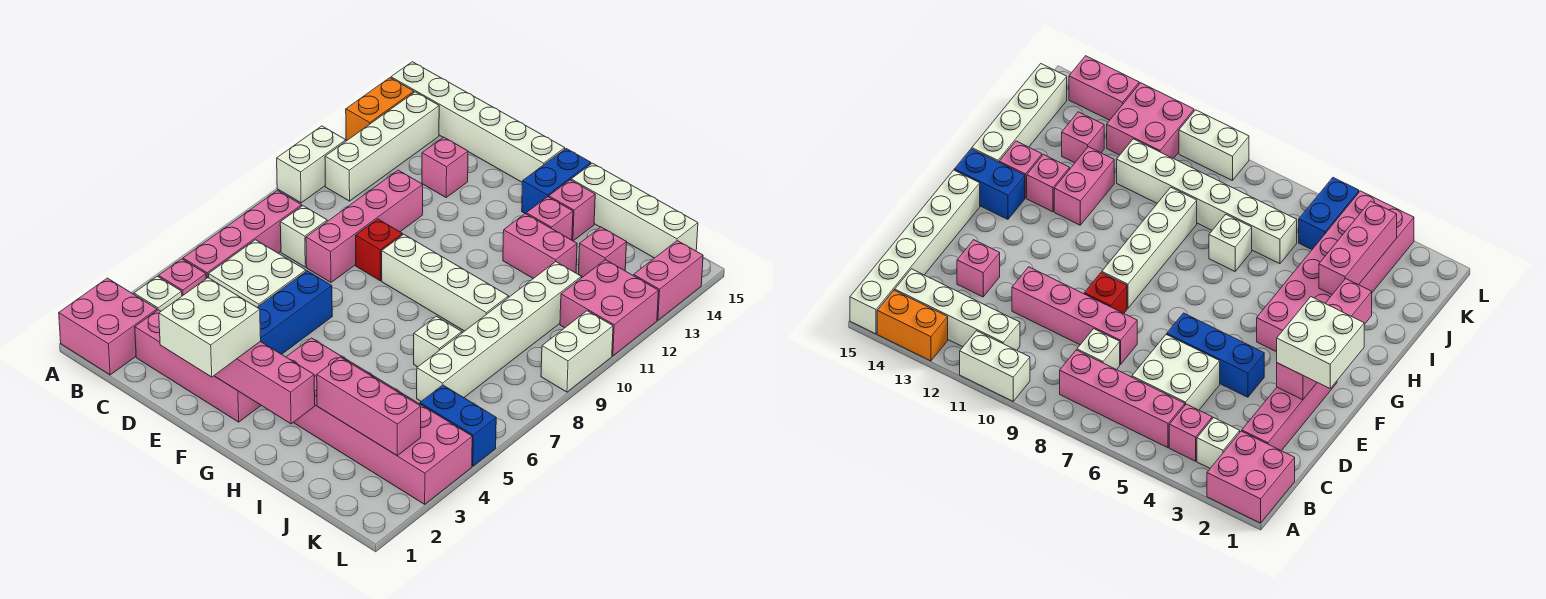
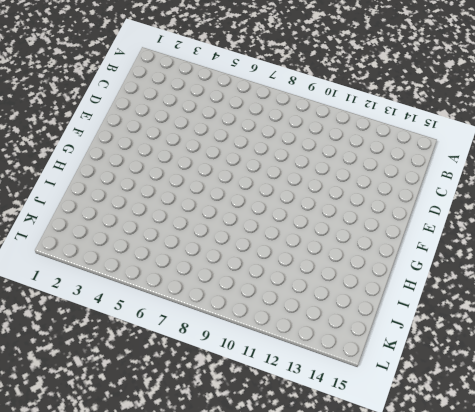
none -> pink brick A1:B2 level 1
none -> white brick A10:A11 level 1
none -> orange brick A13:A14 level 1
none -> white brick A15:F15 level 1

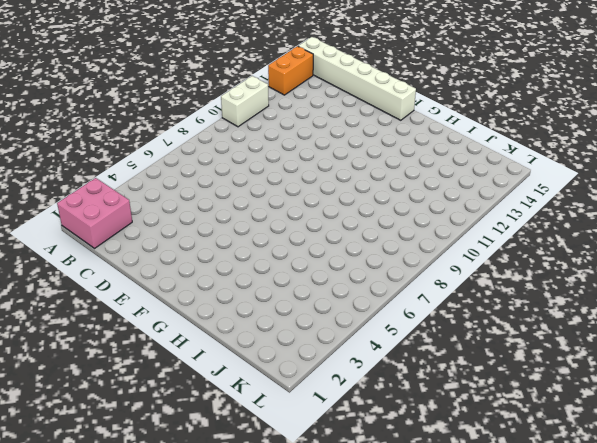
none -> white brick B3 level 1
none -> pink brick B4 level 1
none -> pink brick B5:B8 level 1
none -> white brick B11:B14 level 1

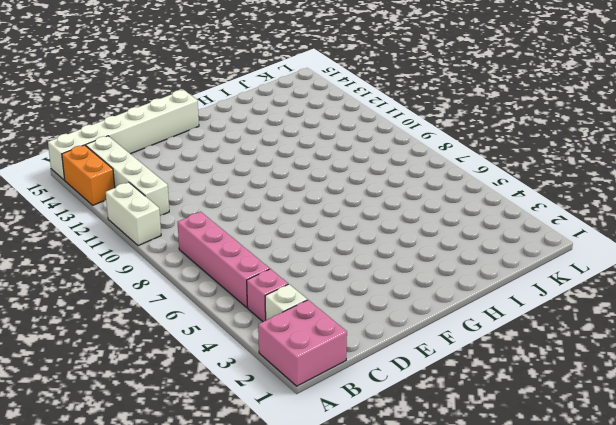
none -> pink brick C2:F2 level 1
none -> white brick C5:D6 level 1
none -> white brick C8 level 1
none -> pink brick D8:D11 level 1

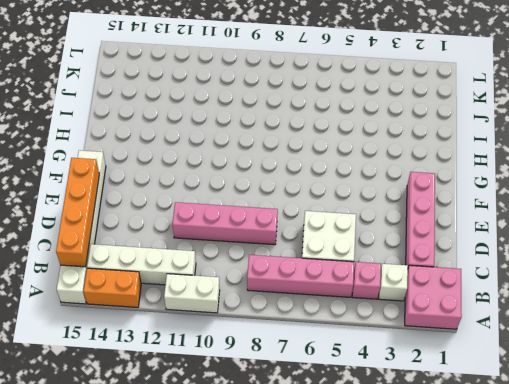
orange brick B15:E15 level 2 -> none
none -> white brick C8 level 1
none -> pink brick D13 level 1
none -> blue brick E4:E6 level 1
none -> red brick E9 level 1

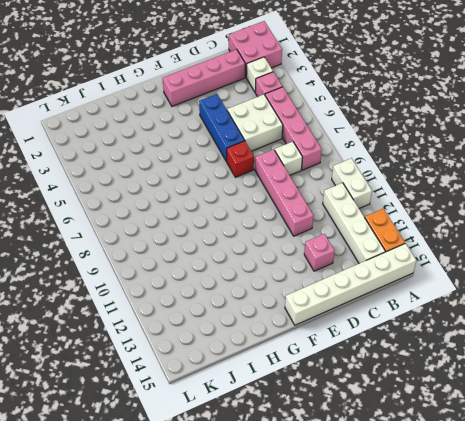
red brick E7 level 1 -> red brick E9 level 1
none -> white brick F9:I9 level 1
none -> pink brick G3:L4 level 1
none -> blue brick G14:G15 level 1
none -> pink brick H12:I12 level 1

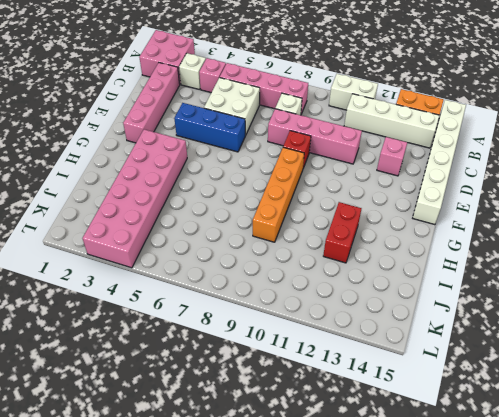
orange brick F9:I9 level 1 -> white brick F9:I9 level 1
red brick H12:I12 level 1 -> pink brick H12:I12 level 1
none -> blue brick G14:G15 level 1
none -> pink brick H13 level 1
none -> pink brick H14 level 1
none -> white brick H15:K15 level 1

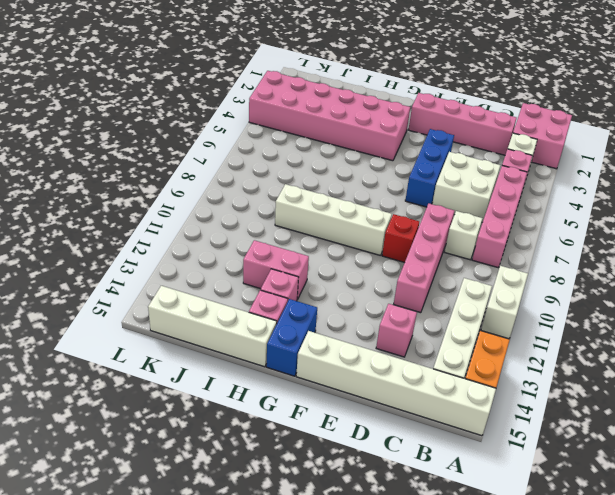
none -> white brick I7 level 1
none -> white brick J6:J11 level 1
none -> pink brick J13 level 1
none -> blue brick K5:L5 level 1

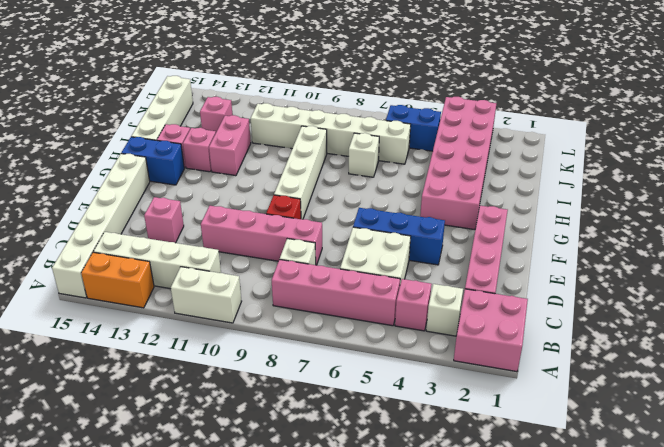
blue brick K5:K6 level 1 -> blue brick K5:L5 level 1
none -> pink brick K11:L12 level 1
none -> white brick L9:L10 level 1
none -> pink brick L13:L14 level 1
none -> pink brick E2:H2 level 2

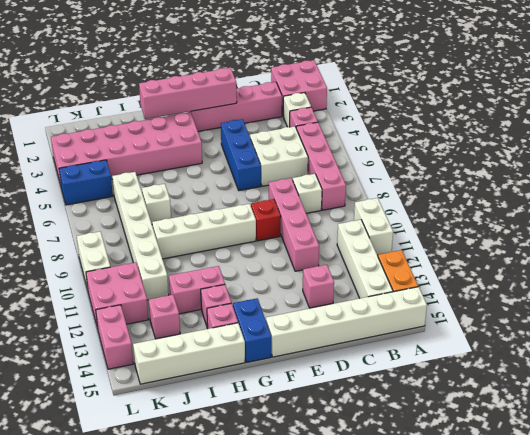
none -> pink brick I3:K3 level 2
none -> white brick E1:F2 level 3

